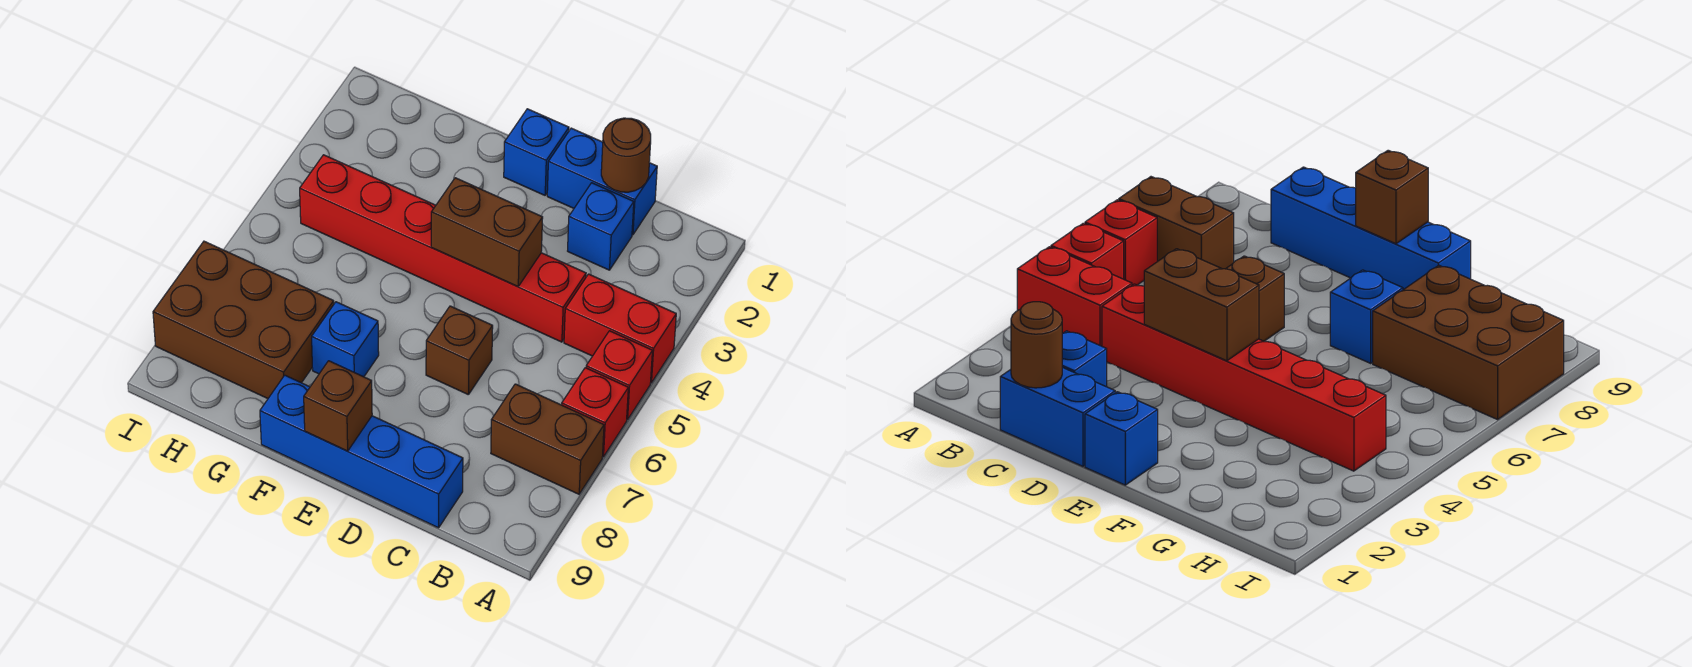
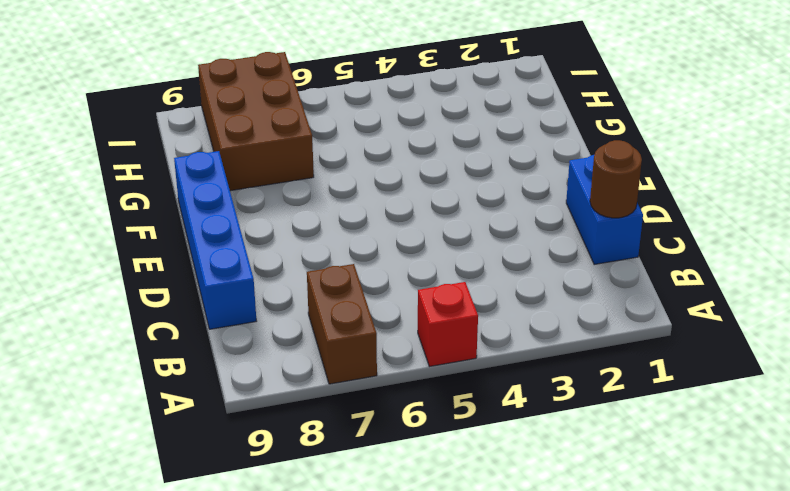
none -> red brick A4:B4 level 1
none -> red brick A6 level 1
none -> blue brick C2 level 1

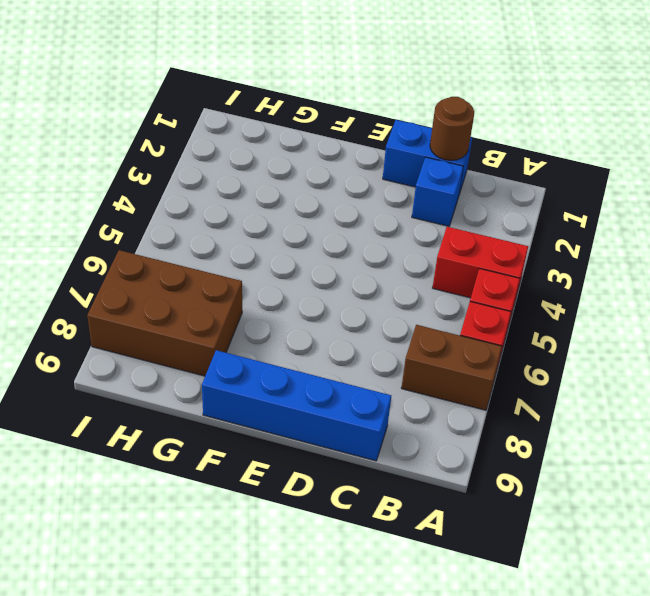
none -> red brick C4:H4 level 1
none -> brown brick D6 level 1
none -> blue brick E1 level 1

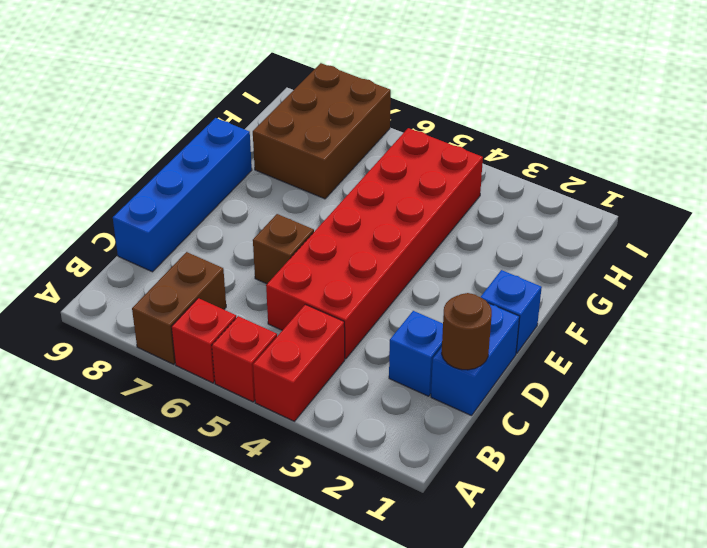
red brick C4:H5 level 1 -> red brick C4:H4 level 1
none -> blue brick F7 level 1
none -> brown brick D4:E4 level 2
none -> brown brick E9 level 2

